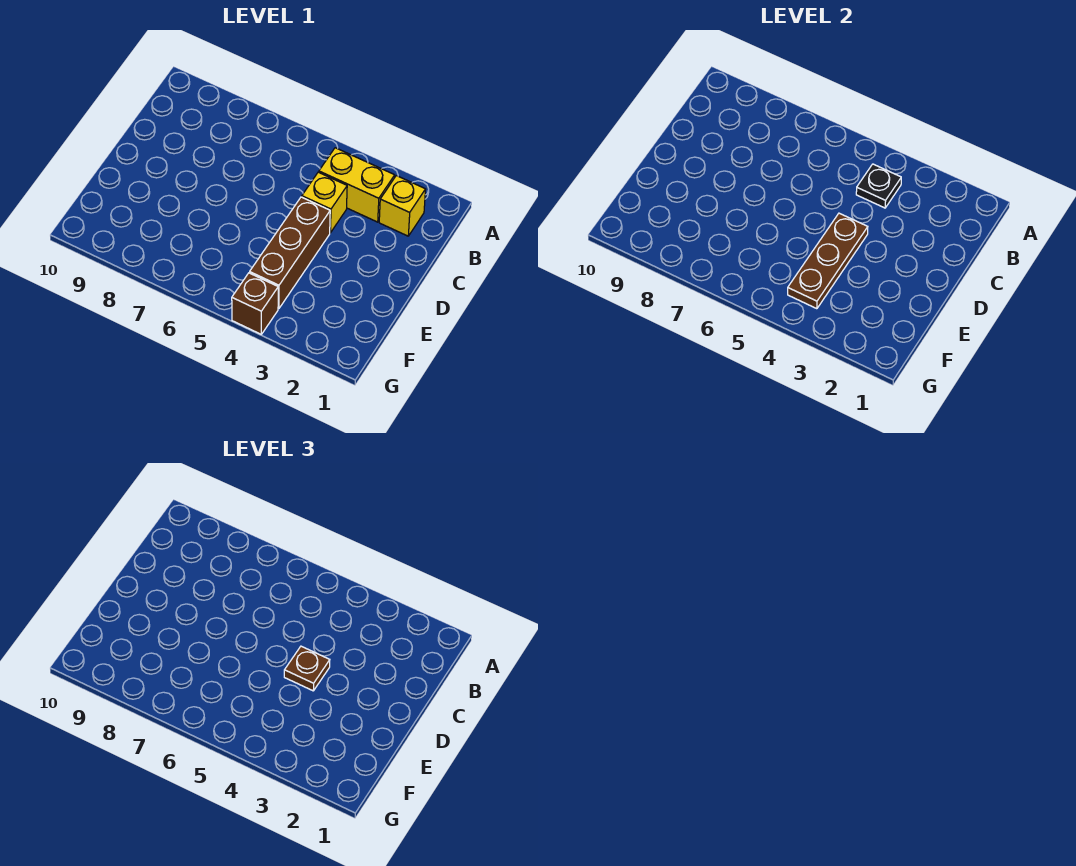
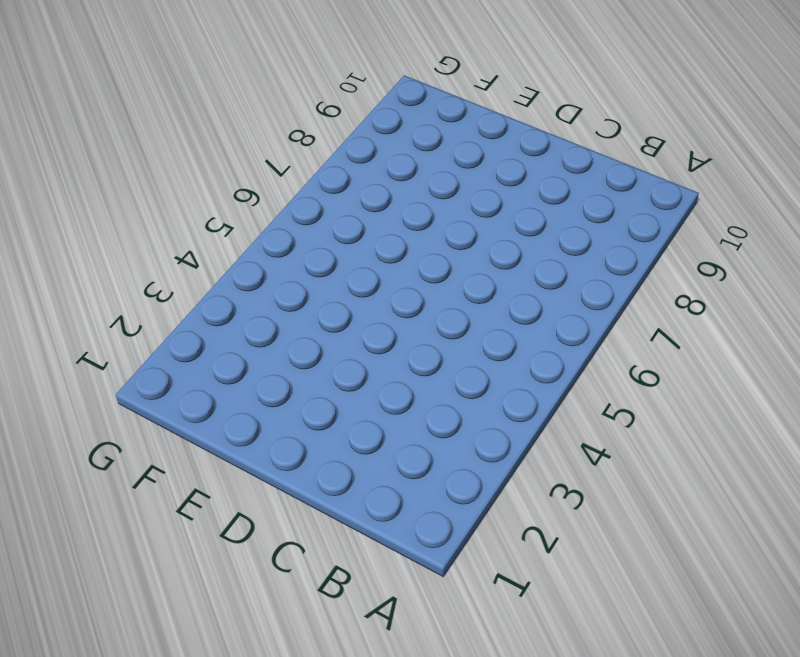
none -> yellow brick B2 level 1
none -> yellow brick B3:B4 level 1

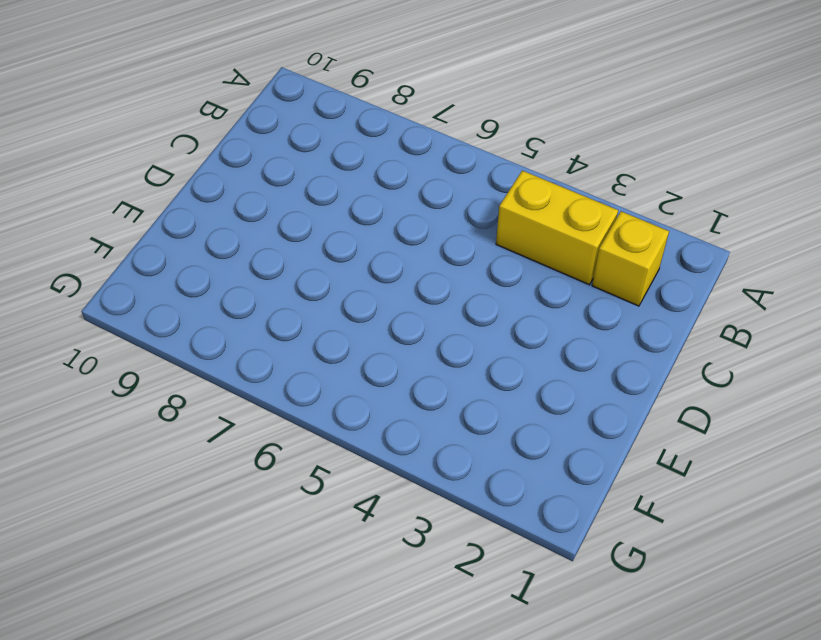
none -> yellow brick C4 level 1
none -> brown brick D4:F4 level 1

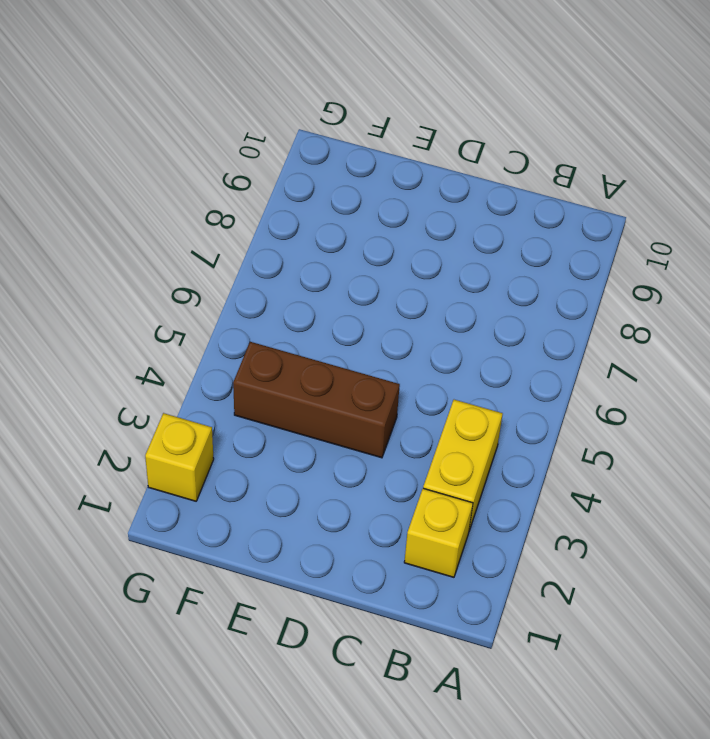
yellow brick G2 level 1 -> yellow brick C4 level 1
none -> brown brick G4 level 1
none -> black plate B4 level 2

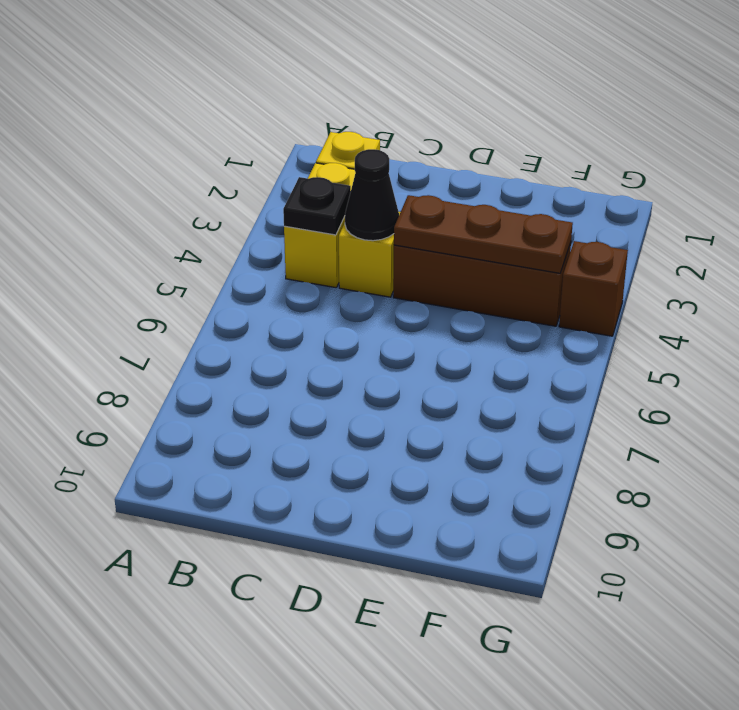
black cone C4 level 2 -> none
none -> brown plate D4 level 3

